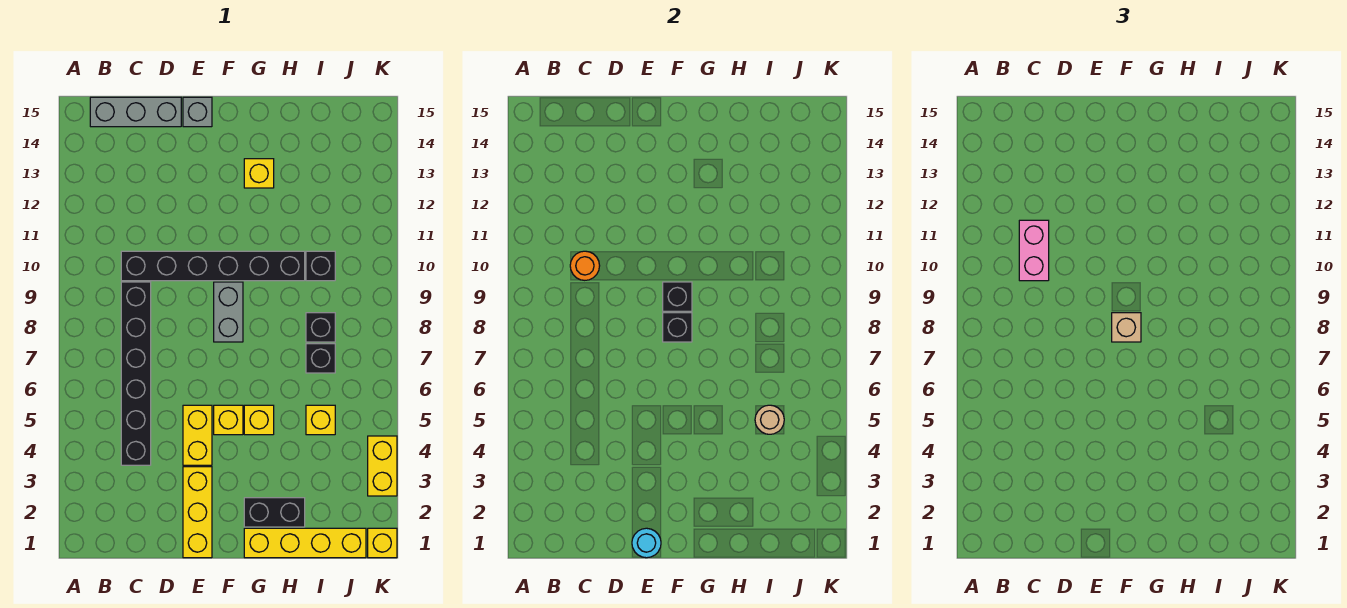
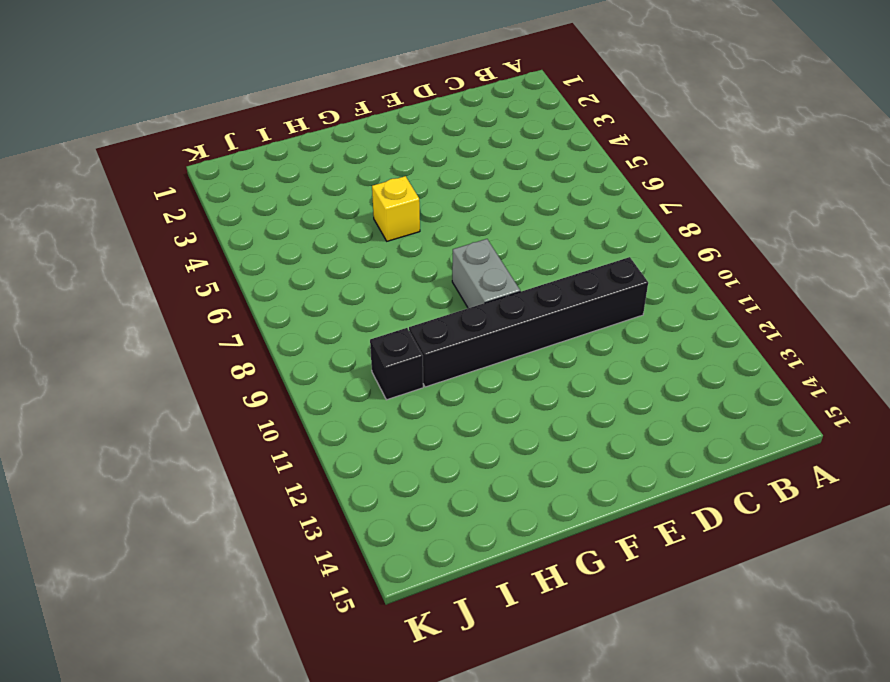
none -> grey brick B15:D15 level 1
none -> black brick C4:C9 level 1
none -> yellow brick E1:E3 level 1

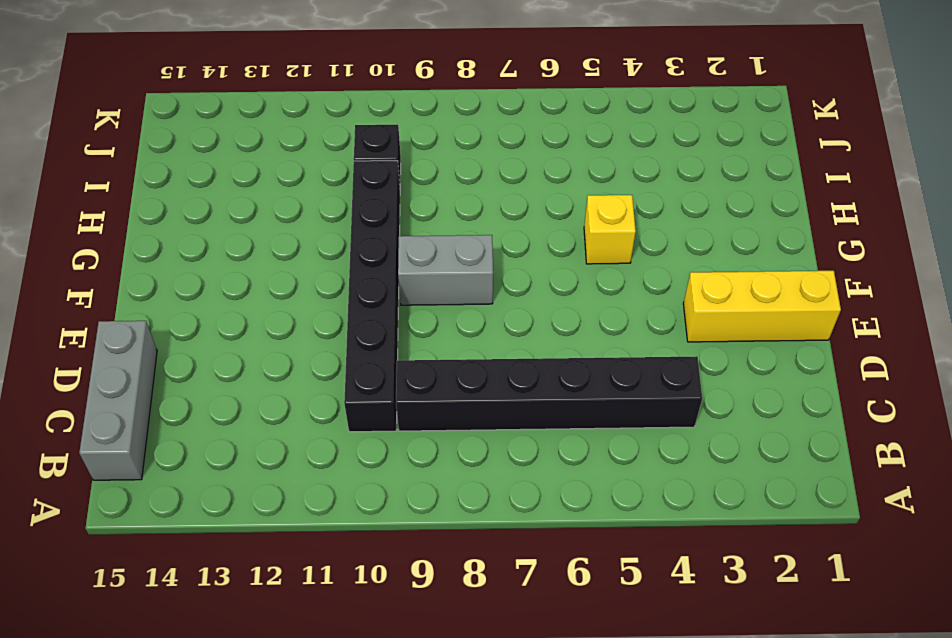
none -> yellow brick E4:E5 level 1
none -> grey brick E15 level 1
none -> yellow brick F5 level 1

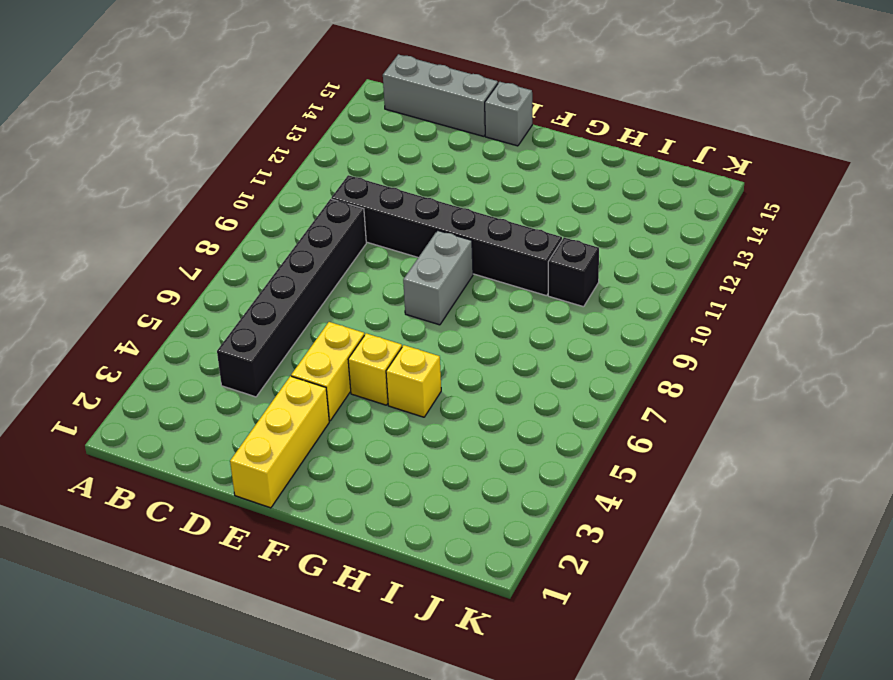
none -> yellow brick G1:J1 level 1
none -> black brick G2:H2 level 1
none -> yellow brick G13 level 1

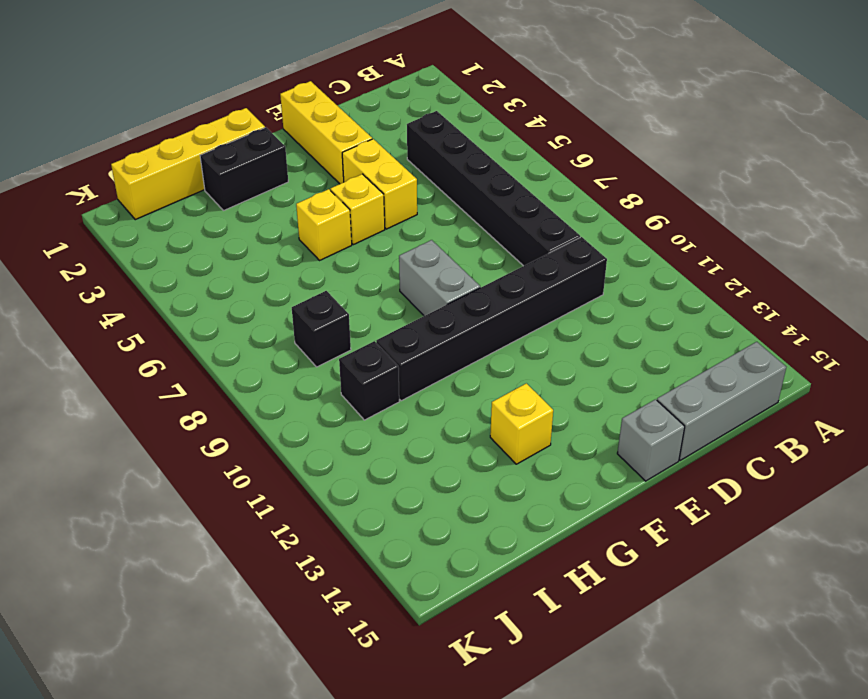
none -> yellow brick I5 level 1
none -> black brick I7 level 1
none -> yellow brick K1 level 1

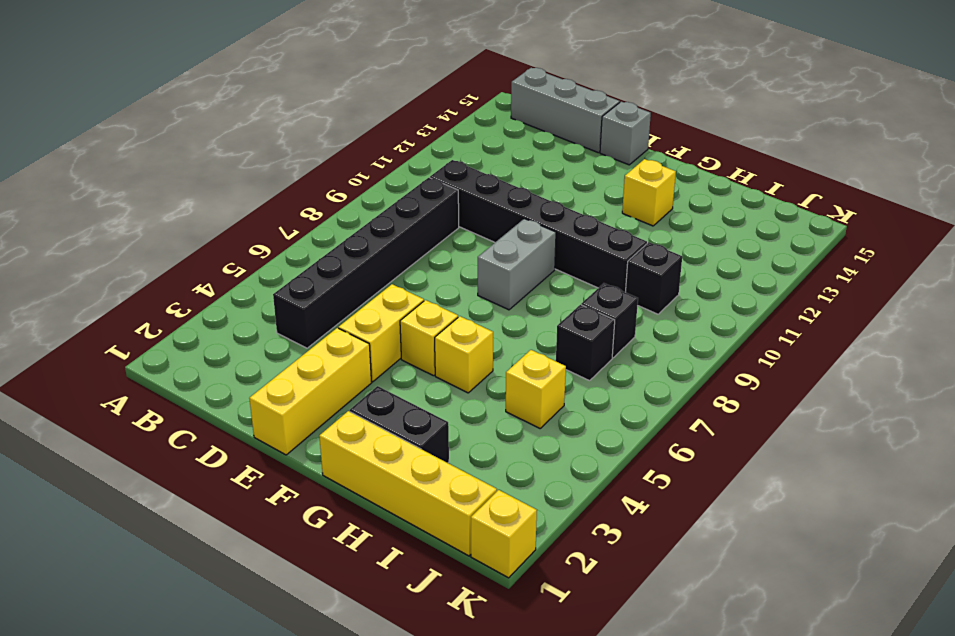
none -> yellow brick K3:K4 level 1
none -> orange round brick C10 level 2
none -> cyan round brick E1 level 2

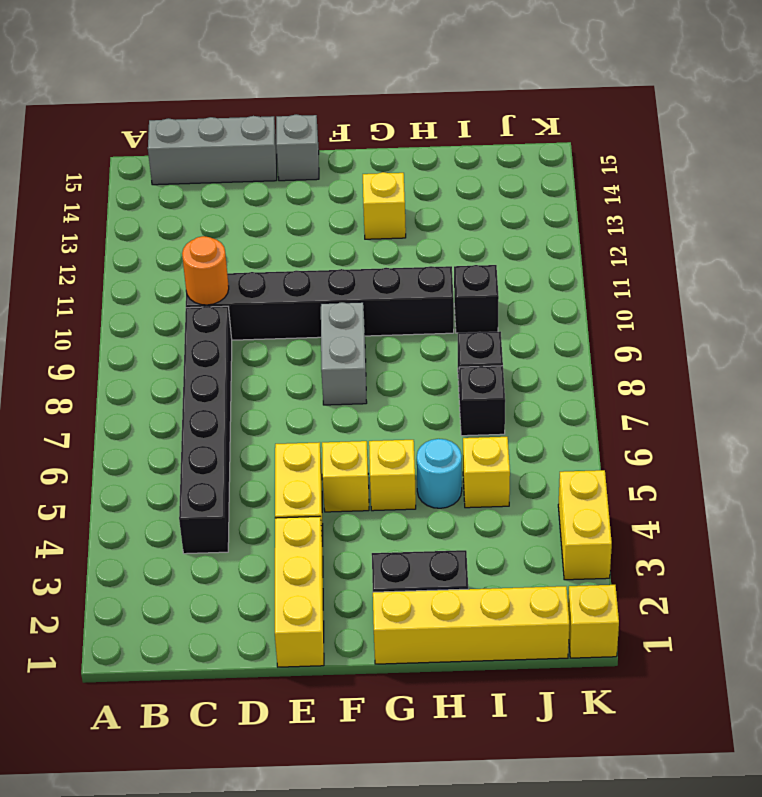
cyan round brick H5 level 1 -> cyan round brick E1 level 2
none -> black brick F8 level 2
none -> black brick F9 level 2
none -> tan round brick I5 level 2

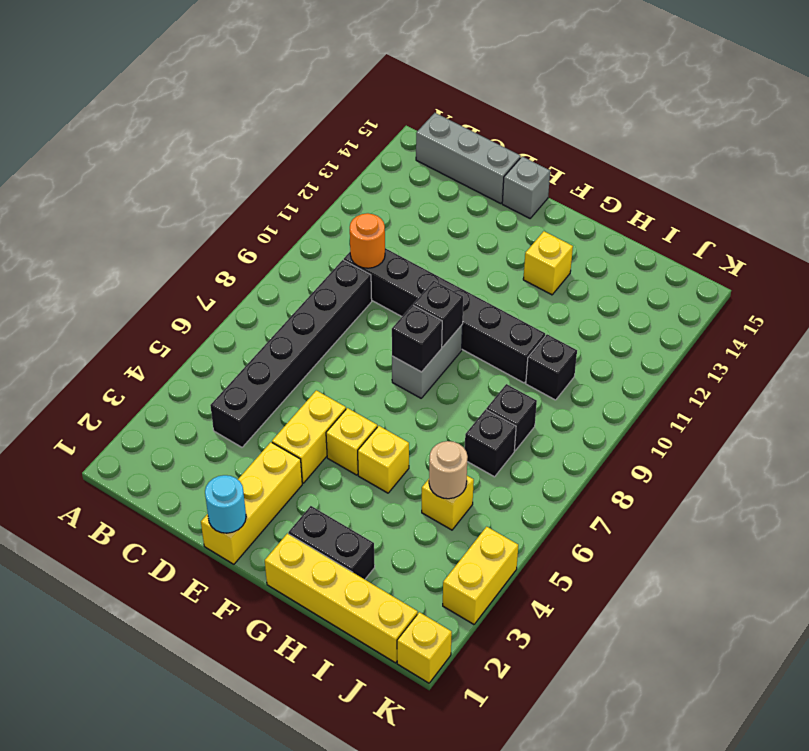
none -> pink brick C10:C11 level 3
none -> tan brick F8 level 3

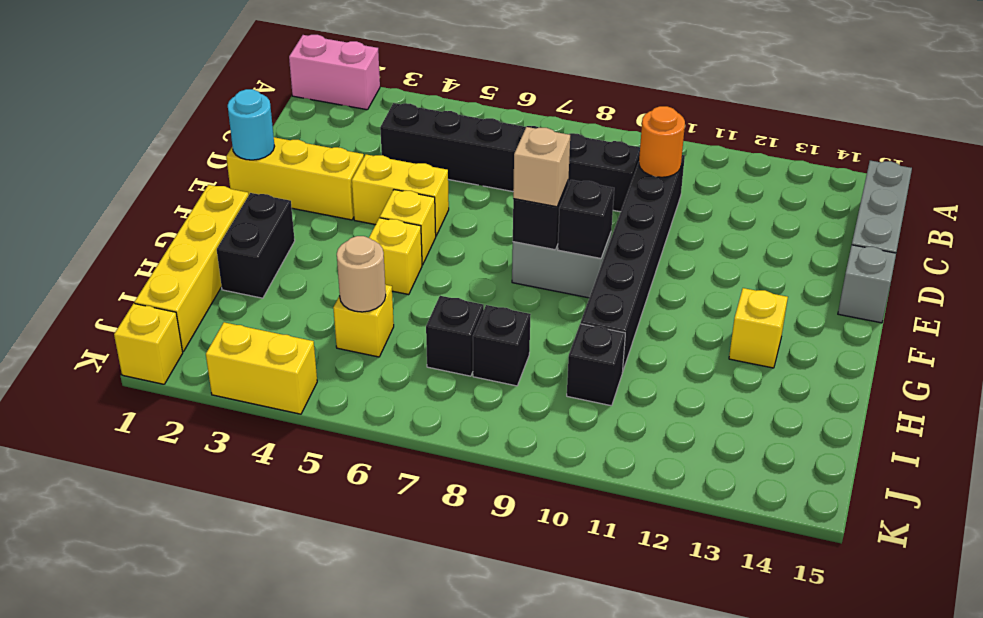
pink brick A1:A2 level 1 -> pink brick C10:C11 level 3

